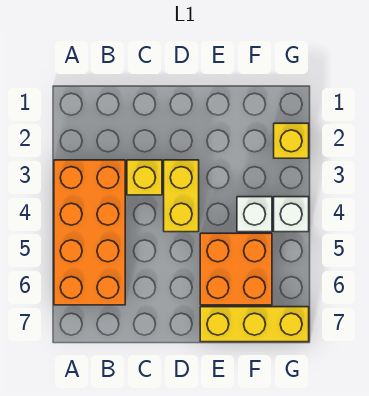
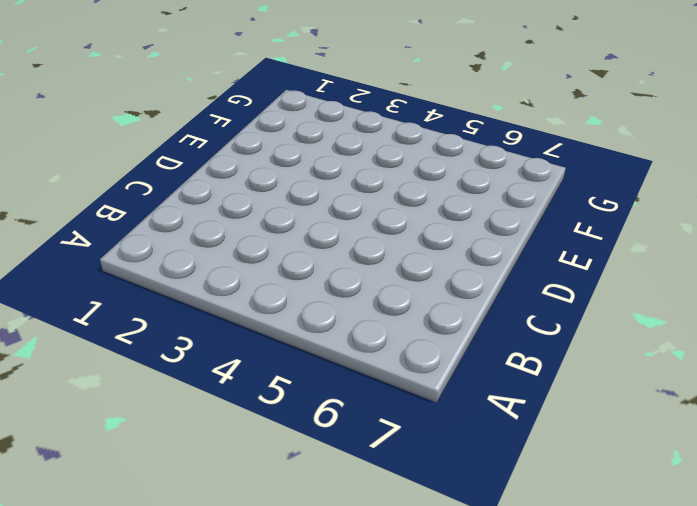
none -> orange brick A3:B6 level 1
none -> yellow brick C3 level 1

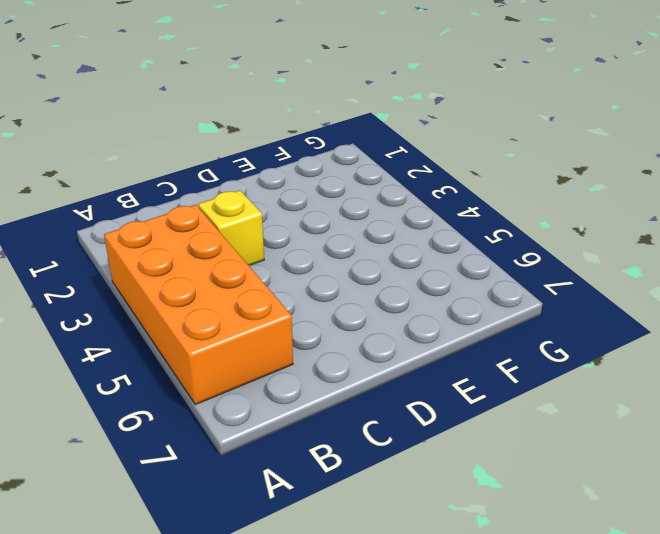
none -> yellow brick D3:D4 level 1
none -> orange brick E5:F6 level 1

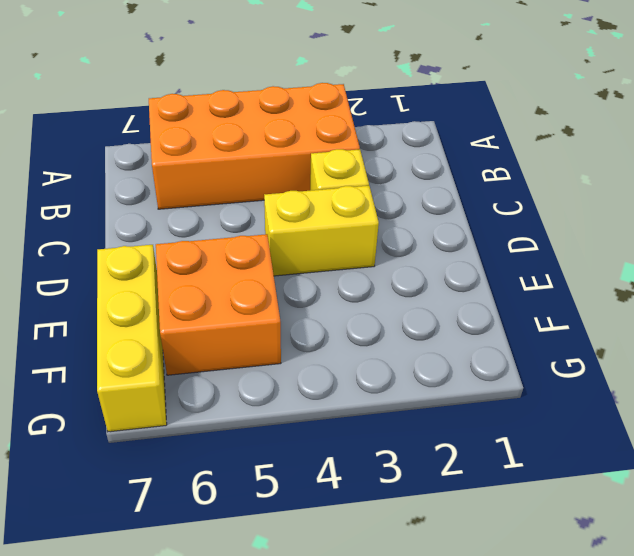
none -> white brick F4 level 1
none -> yellow brick G2 level 1

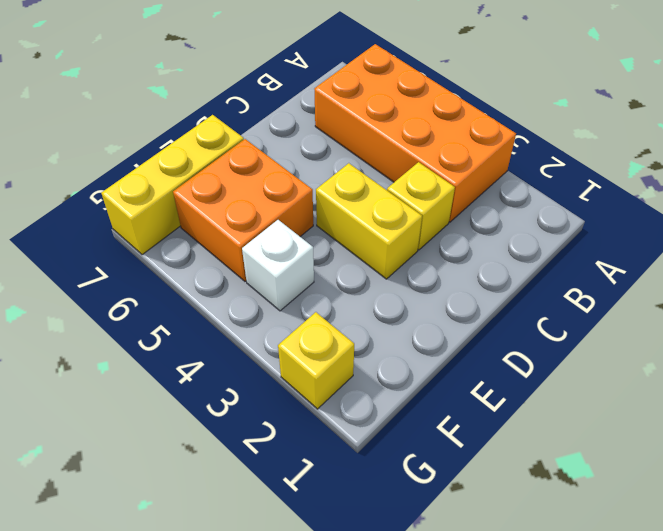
none -> white brick G4 level 1

